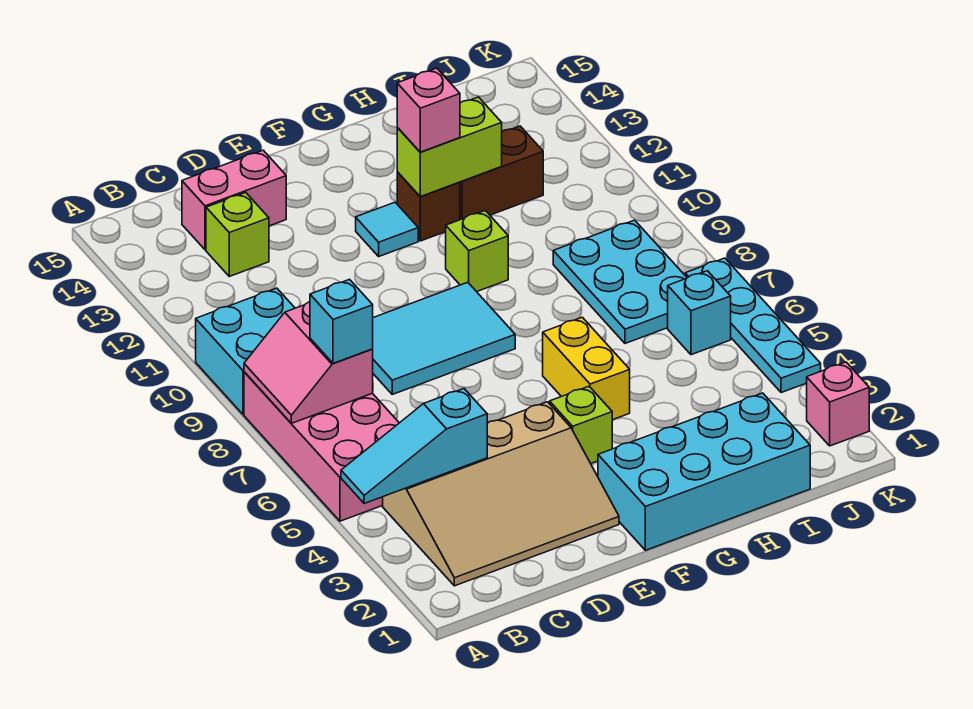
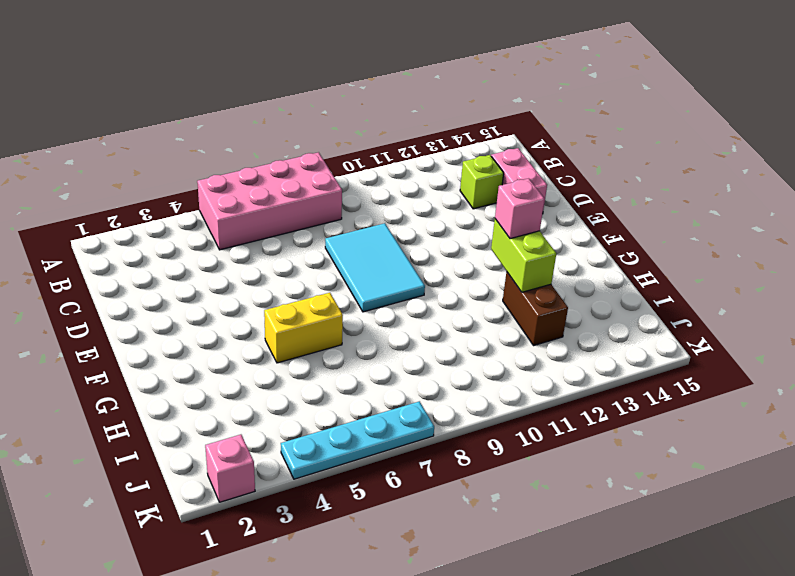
none -> cyan brick A9:B10 level 1
none -> tan slope B2:E4 level 1 top 4
none -> cyan brick F1:I2 level 1

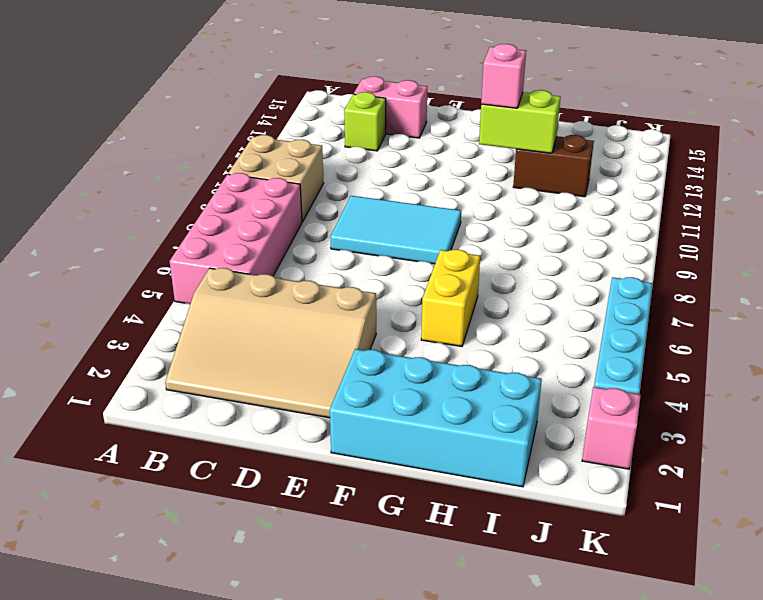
tan brick A9:B10 level 1 -> cyan brick A9:B10 level 1
none -> lime brick F4 level 1
none -> cyan tile F12 level 1
none -> lime brick G10 level 1

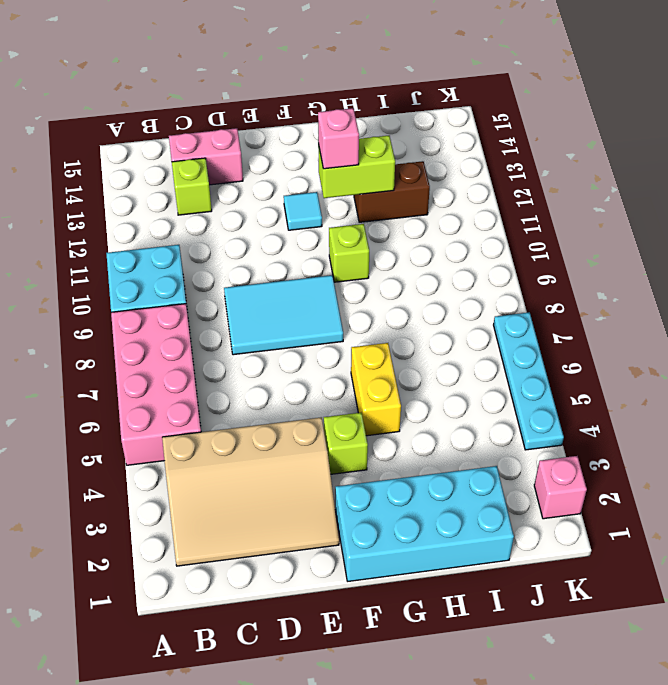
none -> brown brick G12 level 1
none -> cyan plate I7:J9 level 1
none -> cyan brick J6 level 1

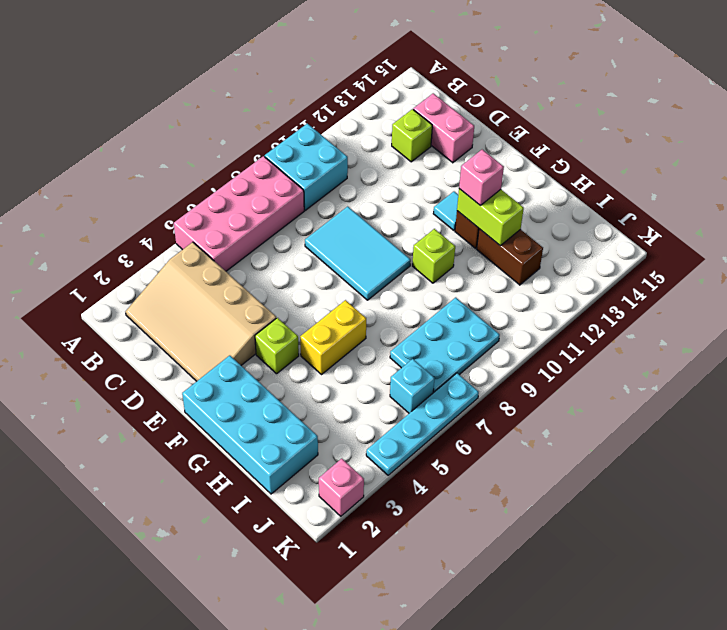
none -> cyan slope A4:C4 level 2 top C
none -> pink slope A7:B8 level 2 top B
none -> cyan brick B7 level 3

